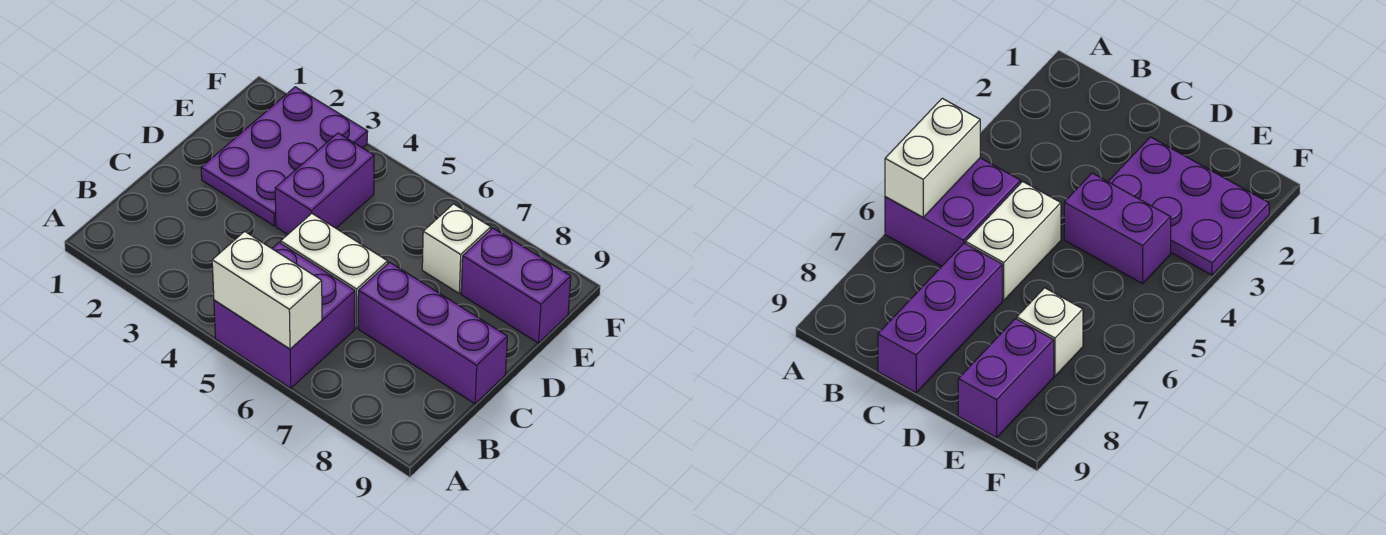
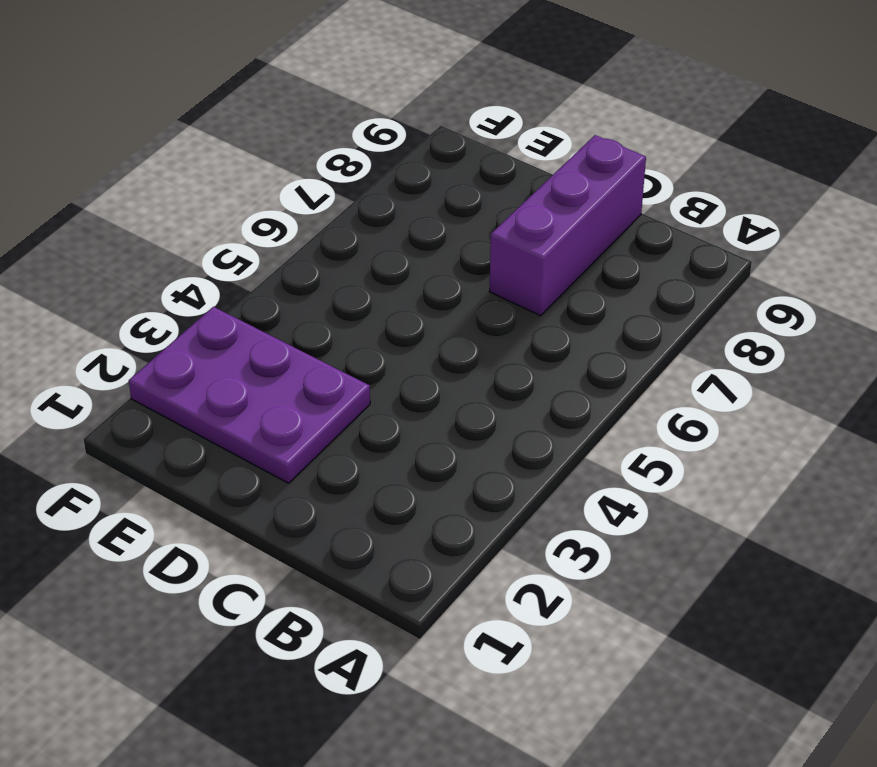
none -> purple brick A5:B6 level 1
none -> white brick C5:C6 level 1

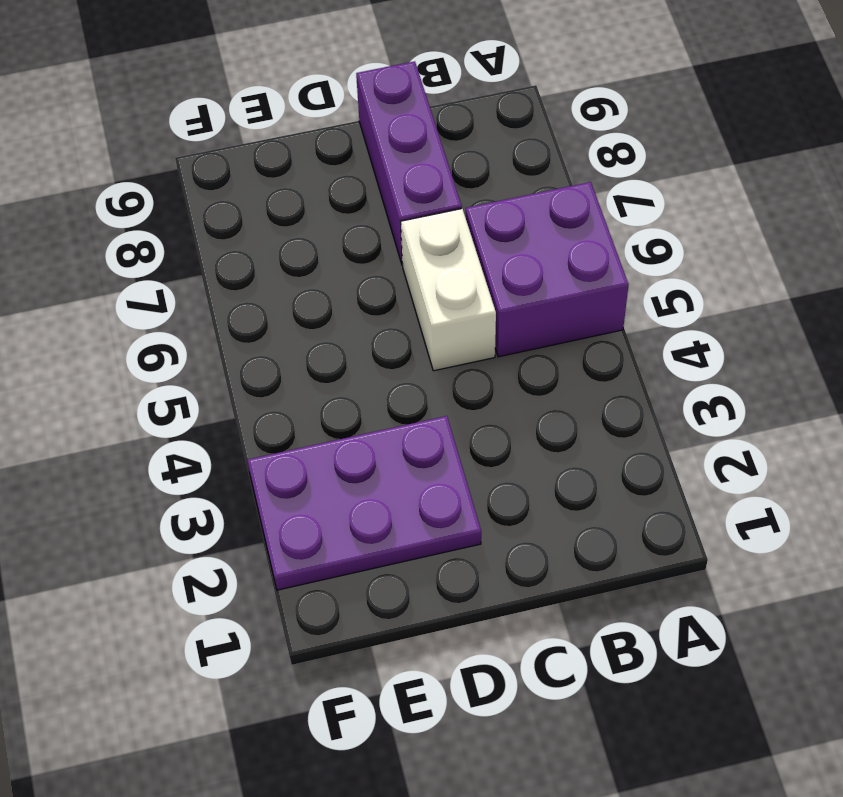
none -> purple brick D4:E4 level 1
none -> white brick E7 level 1

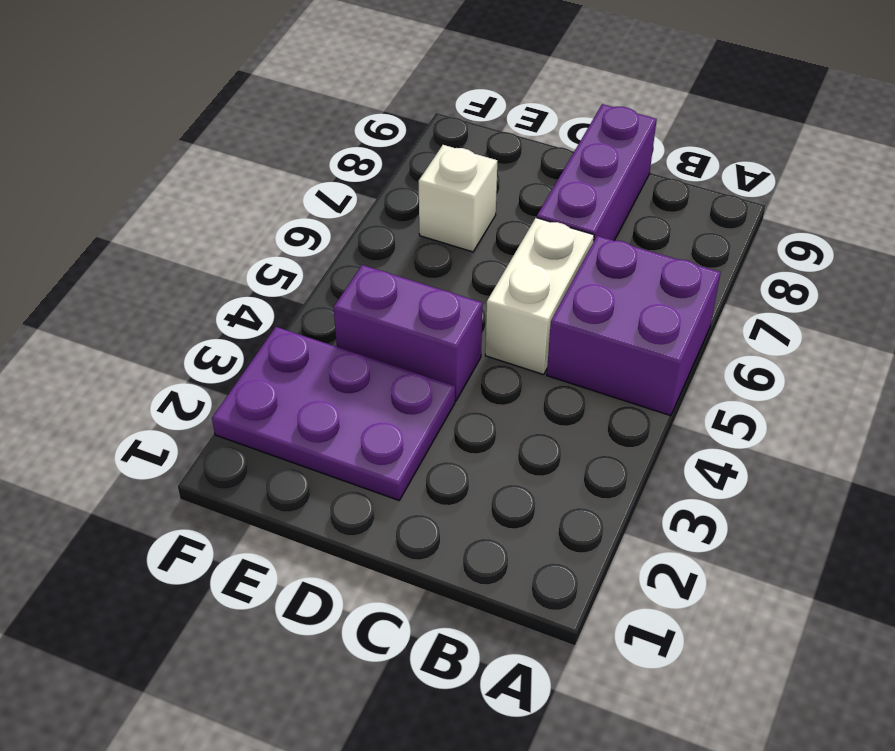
none -> purple brick E8:E9 level 1
none -> white brick A5:A6 level 2

